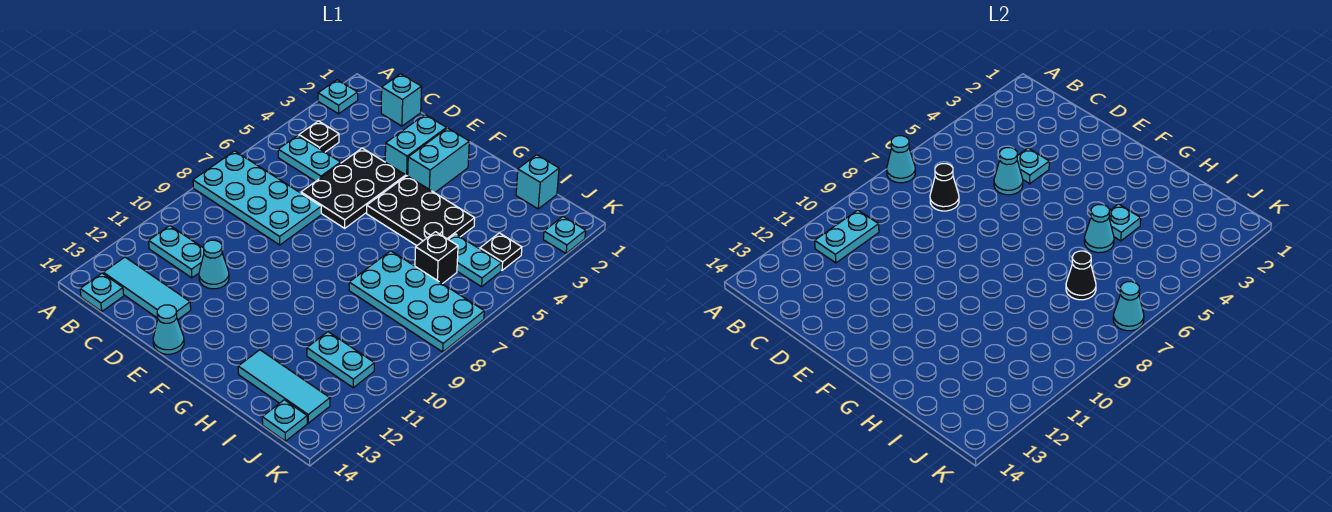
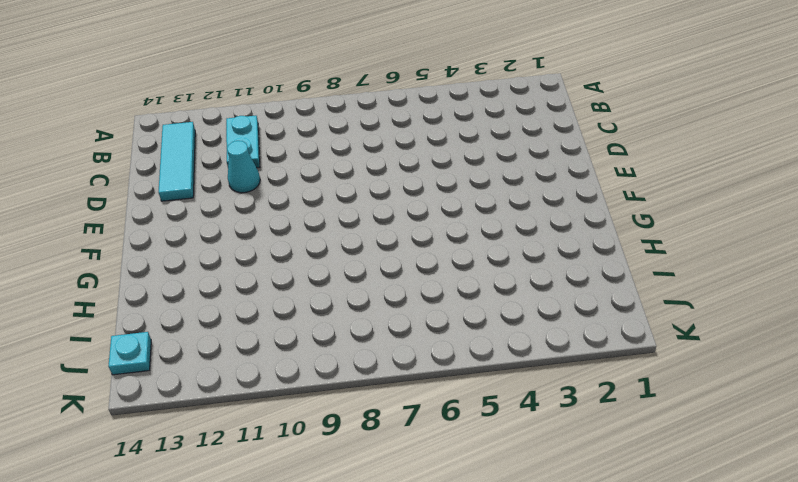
none -> cyan plate A2 level 1
none -> cyan plate A7:D8 level 1
none -> black plate B4 level 1
none -> cyan plate B5:C5 level 1

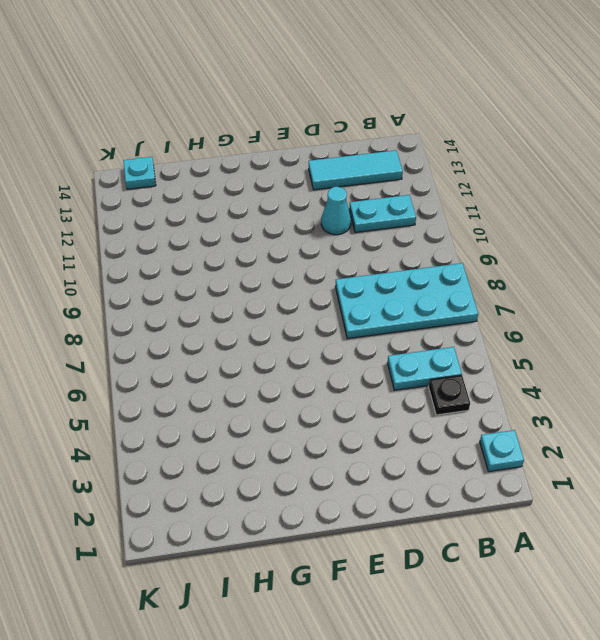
none -> cyan plate B14 level 1
none -> cyan brick C1 level 1
none -> black plate D4:E6 level 1
none -> cyan brick E2:E3 level 1

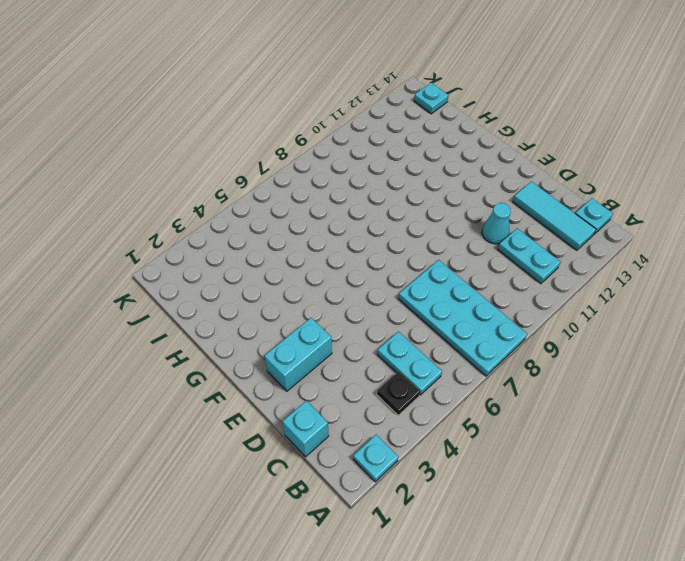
none -> black plate D4:E6 level 1
none -> cyan cone E14 level 1
none -> cyan brick F2:F3 level 1
none -> black plate F4:H5 level 1

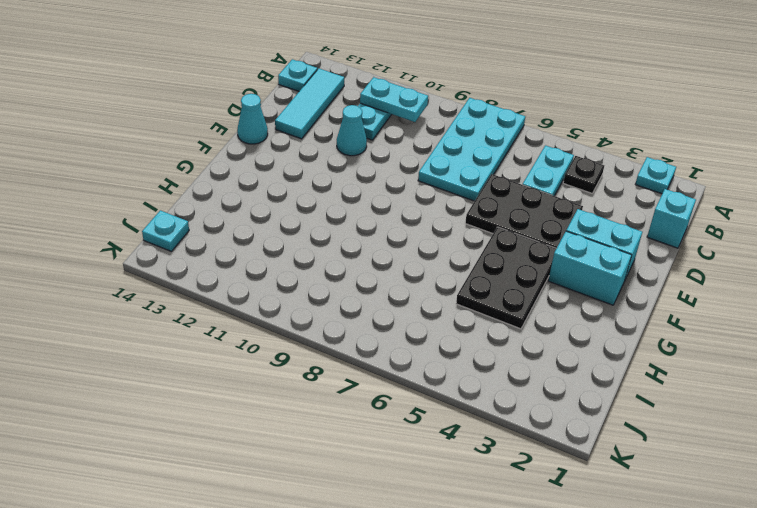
none -> cyan plate H7:K8 level 1
none -> cyan tile H13:J13 level 1
none -> cyan brick I1 level 1
none -> cyan plate I5:J5 level 1

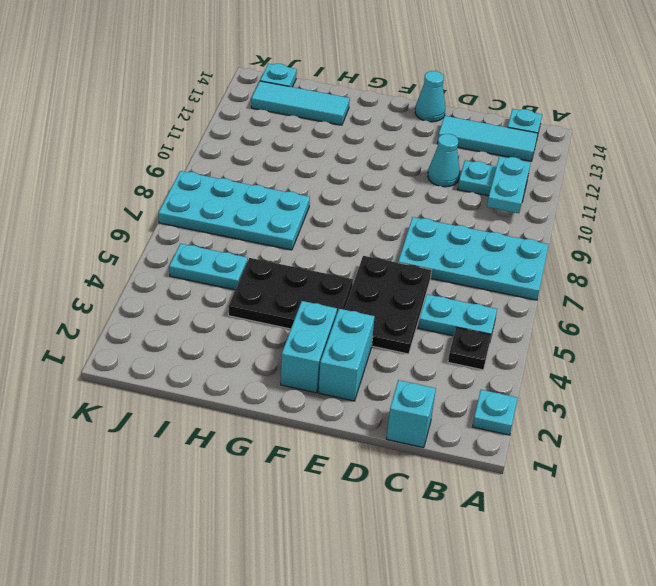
none -> cyan brick I1 level 1
none -> black brick I6 level 1
none -> cyan plate I11:J11 level 1
none -> black plate J4 level 1

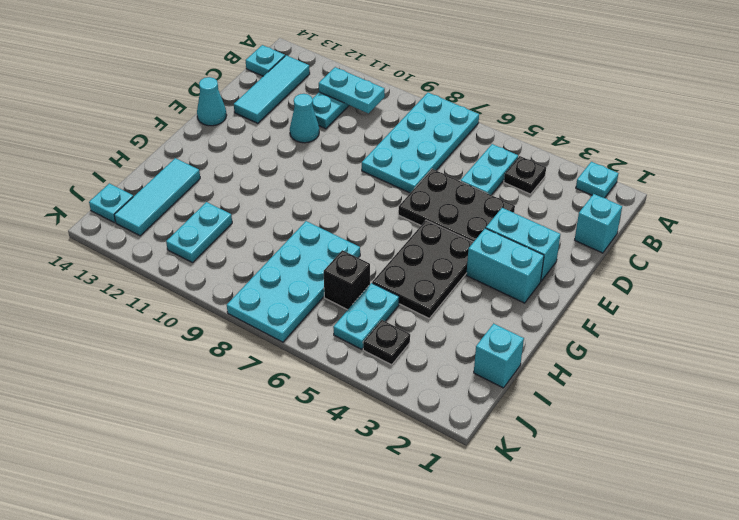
none -> cyan plate K2 level 1
none -> cyan cone A7 level 2
none -> black cone C7 level 2
none -> cyan plate D4 level 2

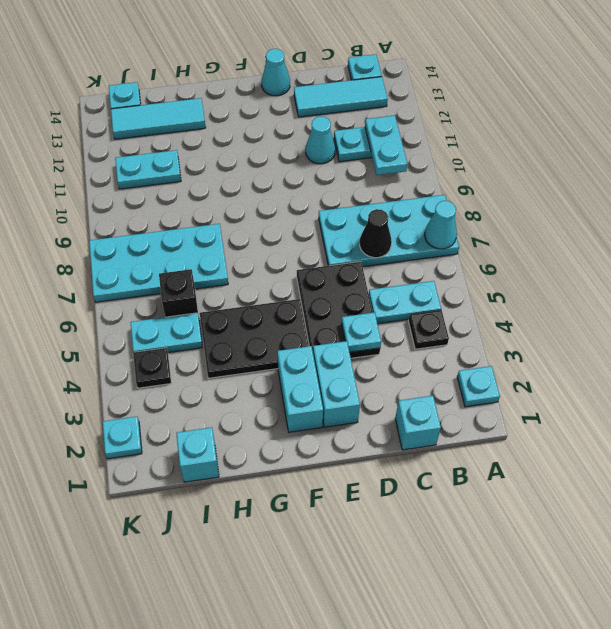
none -> cyan cone D5 level 2
none -> cyan plate H4 level 2
none -> cyan cone H5 level 2
none -> black cone I7 level 2

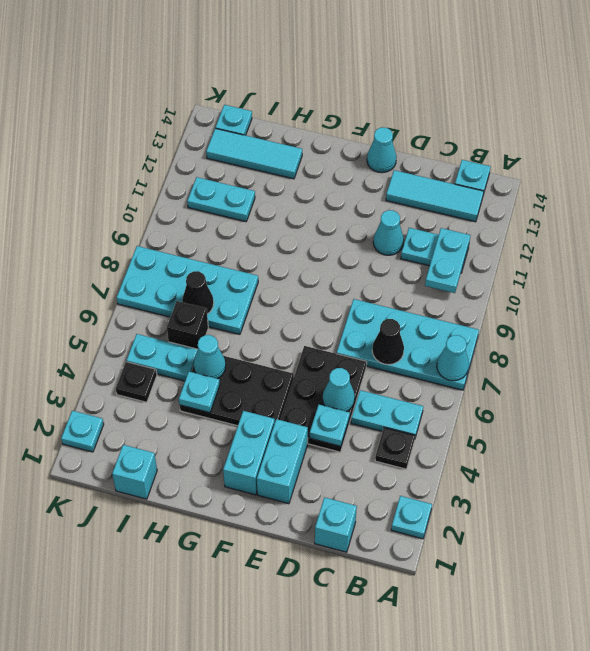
none -> cyan cone K7 level 2

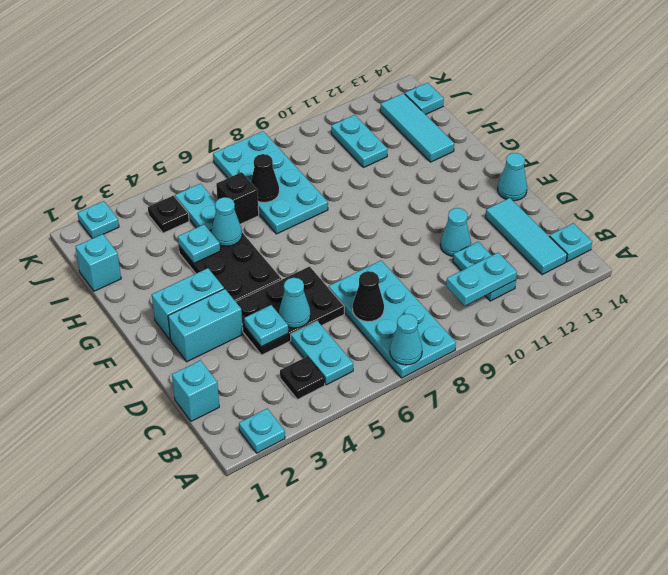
none -> cyan cone K7 level 2

